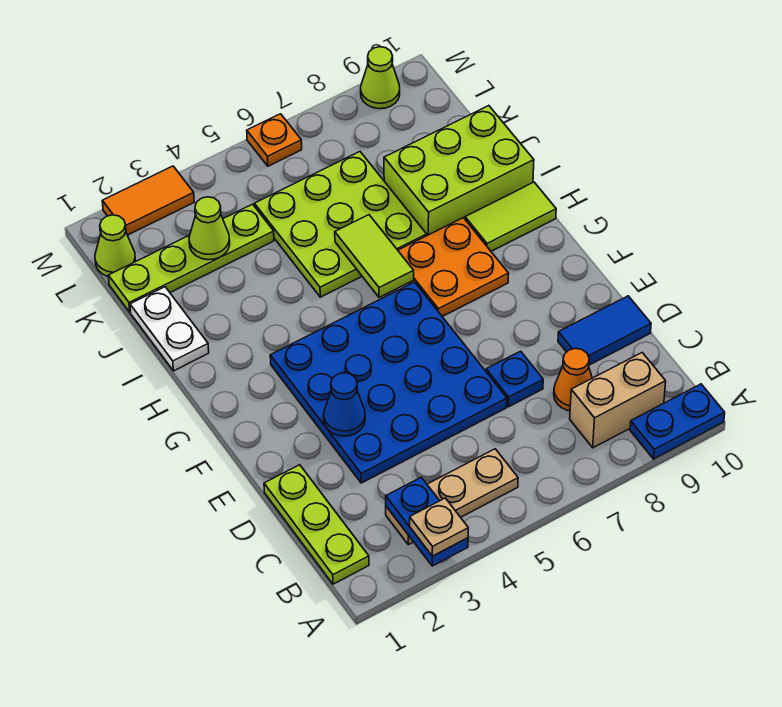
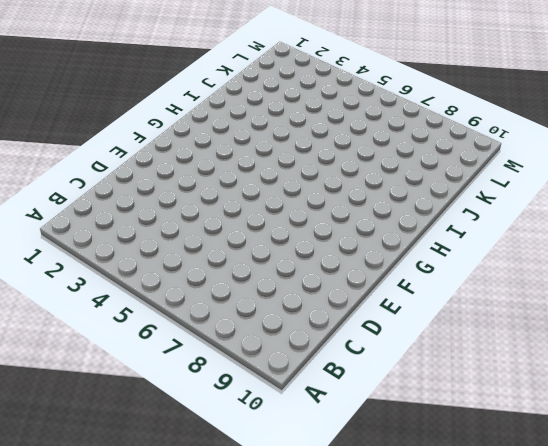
none -> blue plate A9:A10 level 1
none -> lime plate B1:D1 level 1
none -> tan plate B3:B5 level 1

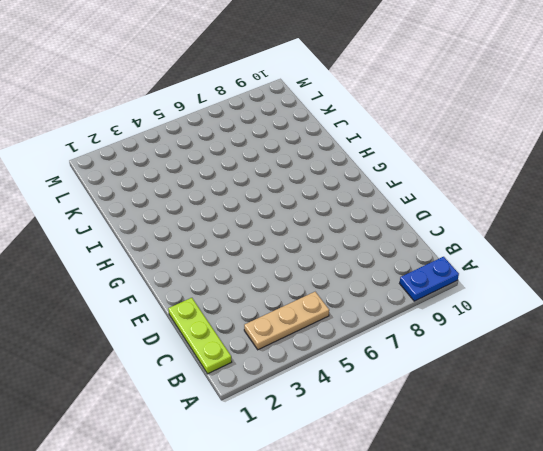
none -> tan brick B8:B9 level 1
none -> orange cone C8 level 1
none -> blue plate D3:G6 level 1

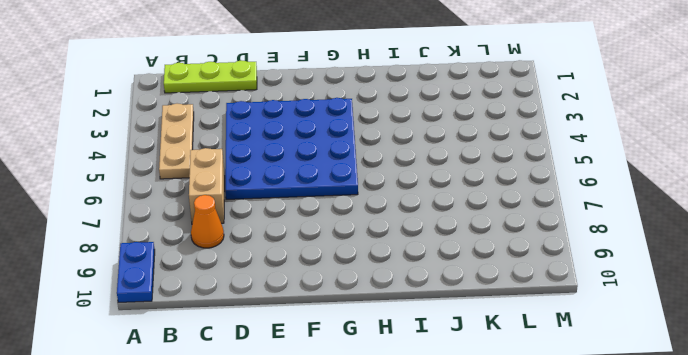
tan brick C6:C7 level 1 -> tan brick B8:B9 level 1
none -> blue plate D7 level 1
none -> blue tile D9:D10 level 1
none -> orange plate G7:H8 level 1

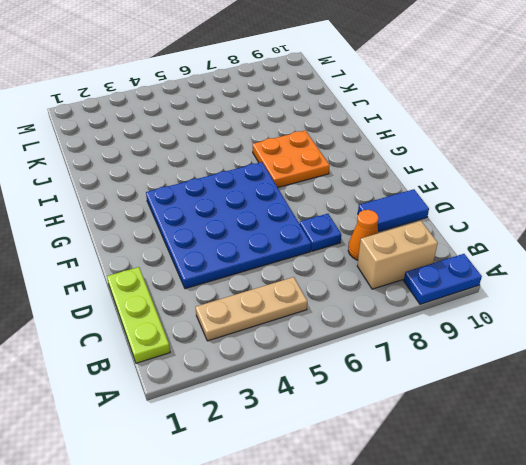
none -> lime tile H9:H10 level 1
none -> white plate I1:J1 level 1
none -> lime plate I5:K7 level 1

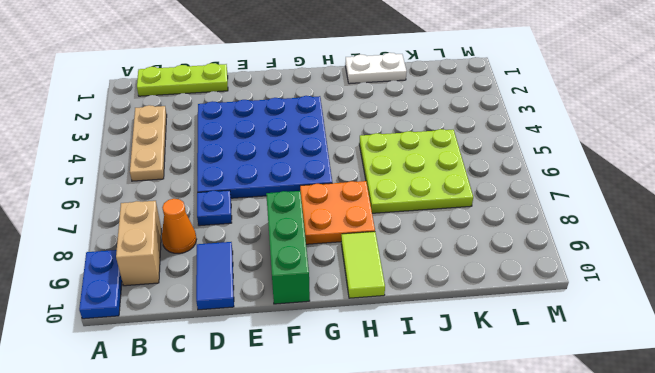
green brick F8:F10 level 1 -> none
none -> lime brick I8:J10 level 1
none -> lime plate K1:K4 level 1
none -> lime cone L1 level 1

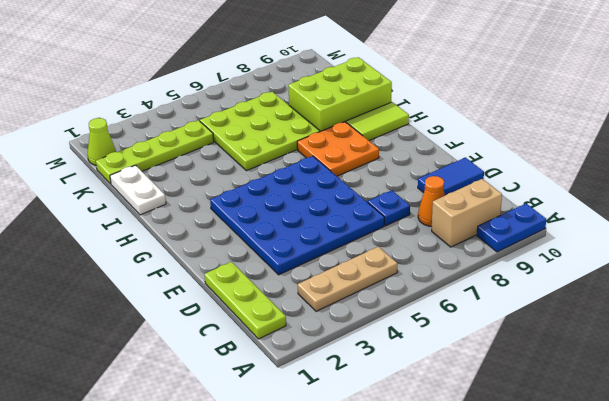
none -> orange tile M2:M3 level 1
none -> orange plate M6 level 1
none -> lime cone M9 level 1

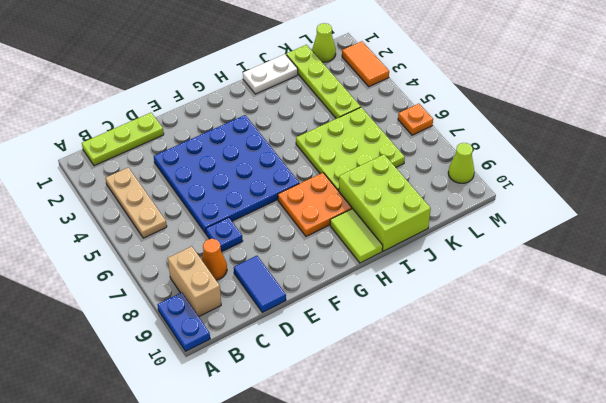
none -> blue plate A3:B3 level 2
none -> blue cone E3 level 2
none -> lime tile H6:I6 level 2

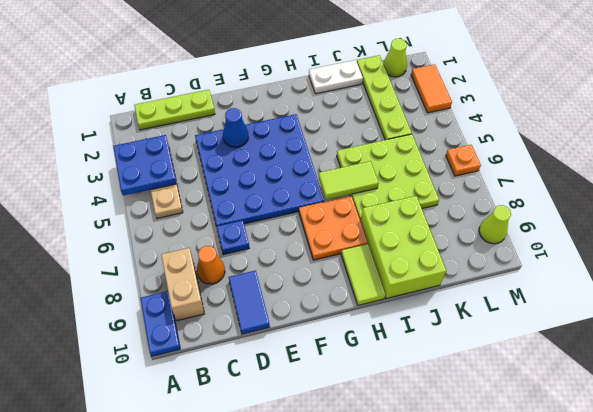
blue plate A3:B4 level 2 -> blue plate A3:B3 level 2
none -> lime cone K3 level 2
none -> tan plate A3 level 3

